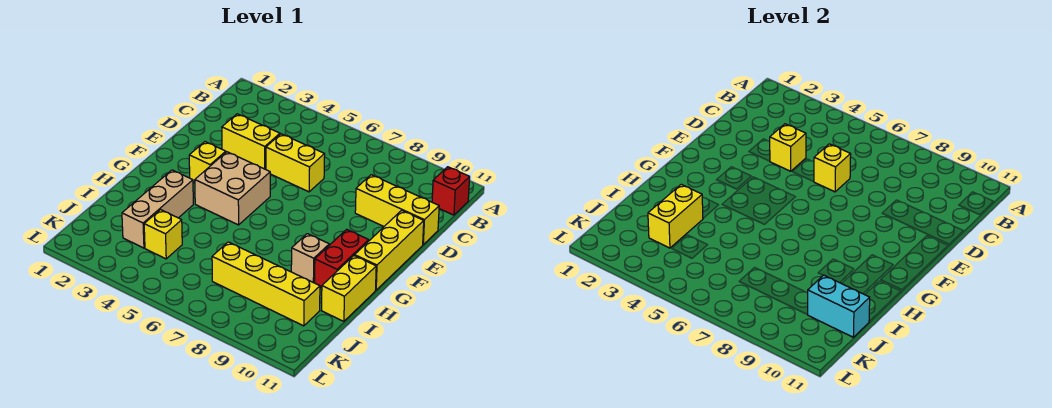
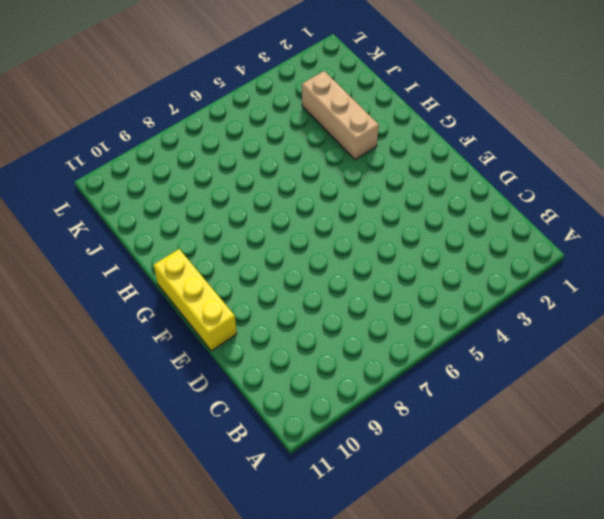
none -> red brick B11 level 1
none -> yellow brick D3:D4 level 1
none -> yellow brick D5:D6 level 1

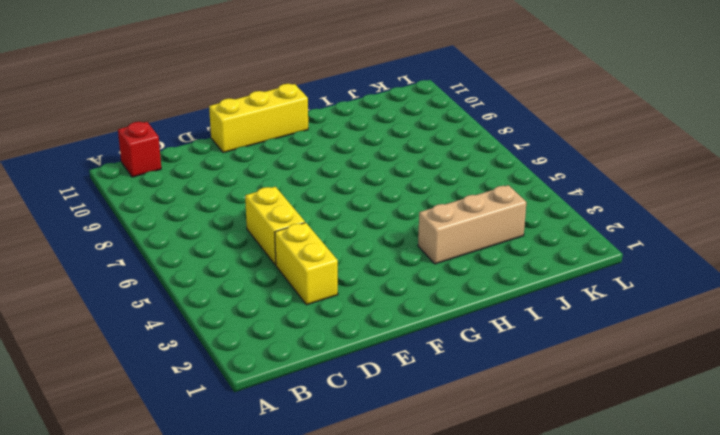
none -> yellow brick D9:D11 level 1
none -> yellow brick F3 level 1
none -> tan brick F4:G5 level 1

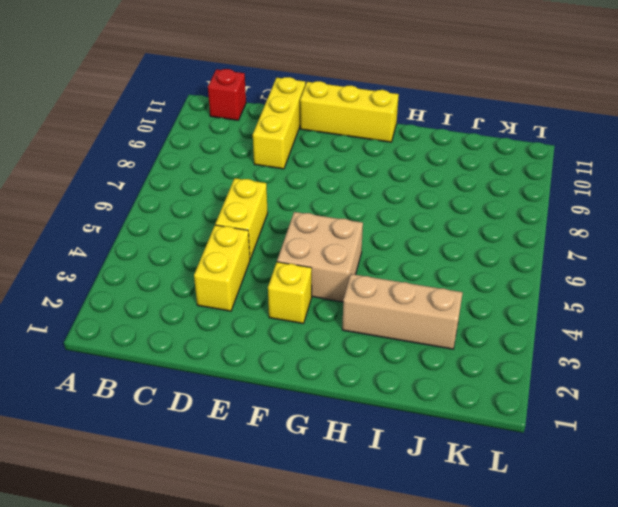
none -> red brick G10:H10 level 1
none -> tan brick H9 level 1
none -> yellow brick H11:I11 level 1

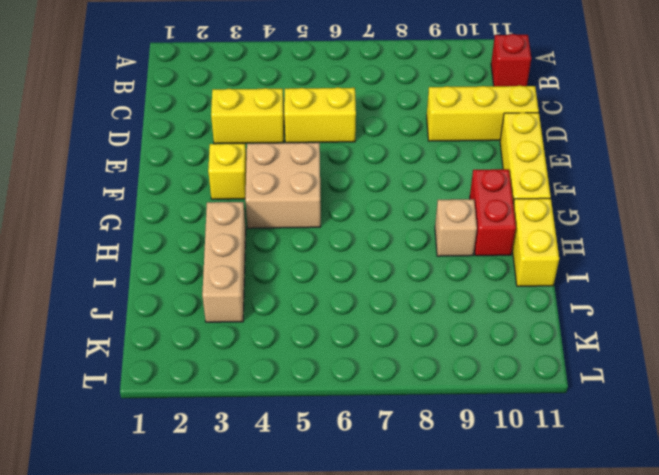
none -> yellow brick J4 level 1
none -> yellow brick J7:J10 level 1
none -> yellow brick D4 level 2

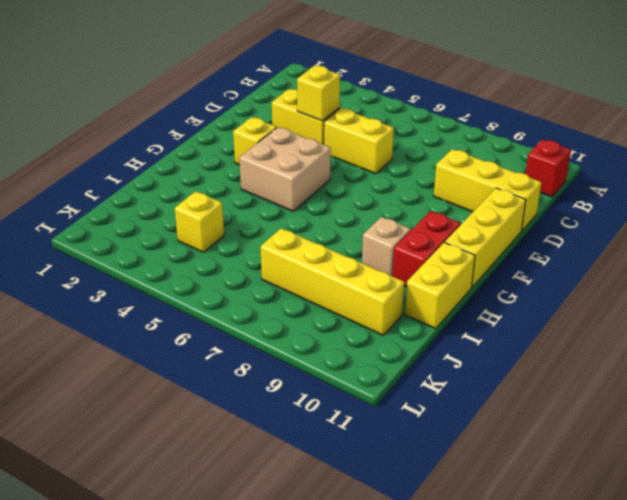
none -> tan brick H3:J3 level 1
none -> yellow brick D6 level 2
none -> yellow brick I3:J3 level 2

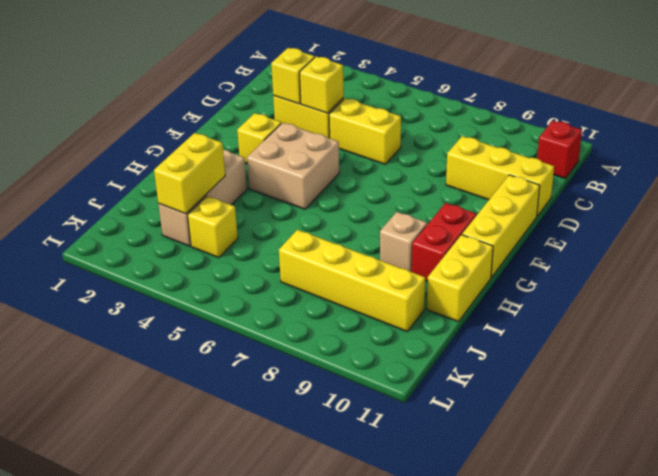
yellow brick D3 level 2 -> yellow brick D6 level 2
none -> cyan brick J10:J11 level 2

